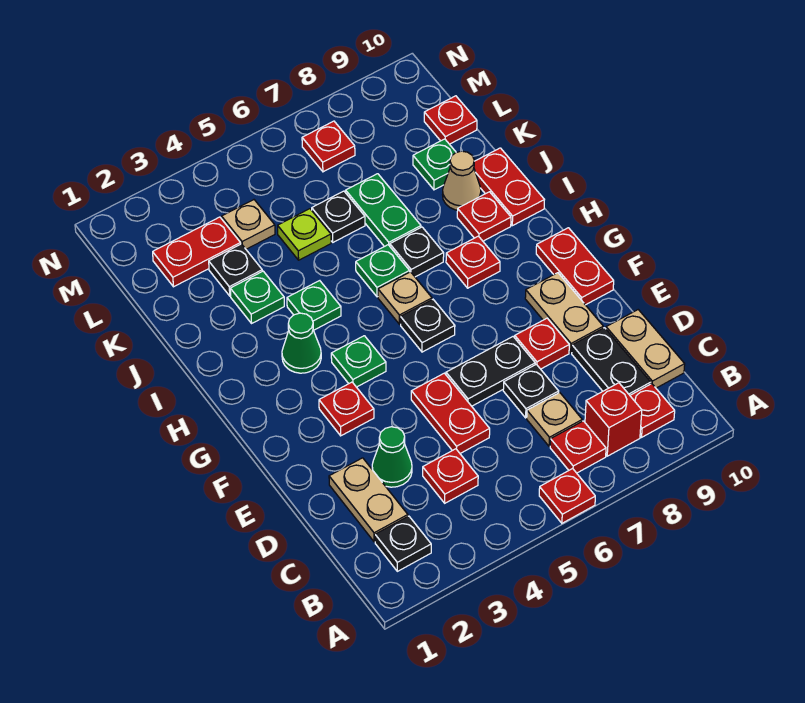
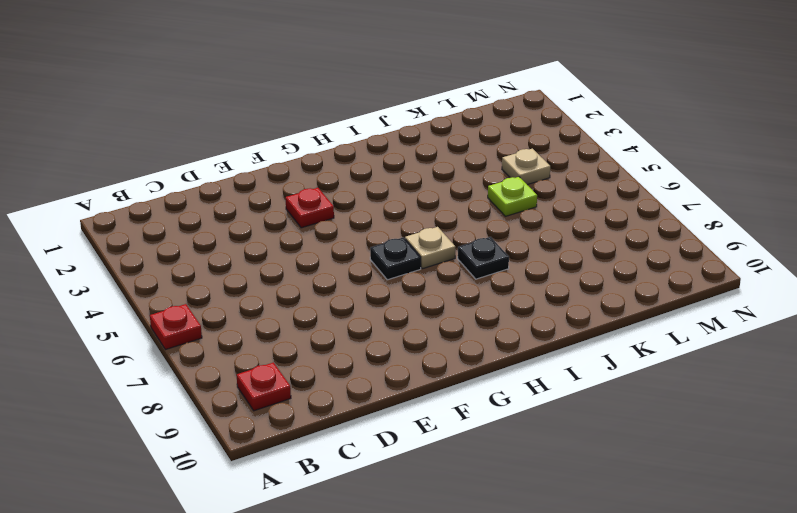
none -> black plate B2 level 1
none -> red plate B7 level 1
none -> red brick B8 level 1
none -> tan plate C2:D2 level 1

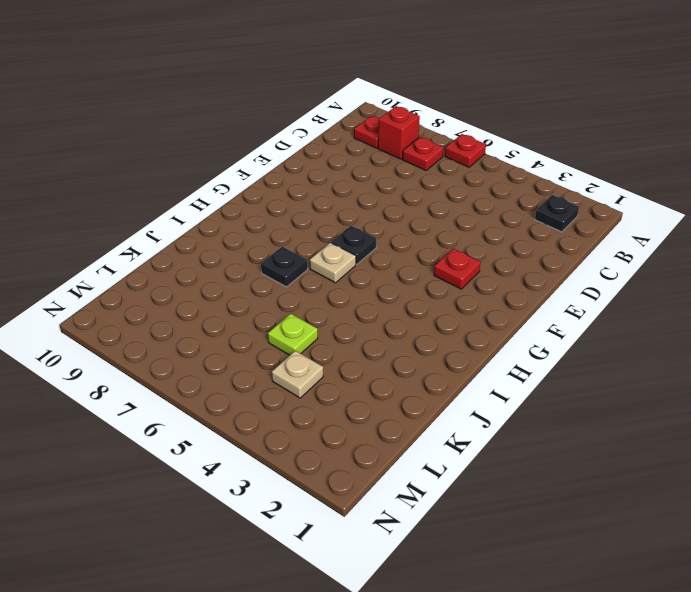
none -> tan plate C2:D2 level 1
none -> red plate C4 level 1
none -> tan plate C7 level 1
none -> black plate C9:D9 level 1

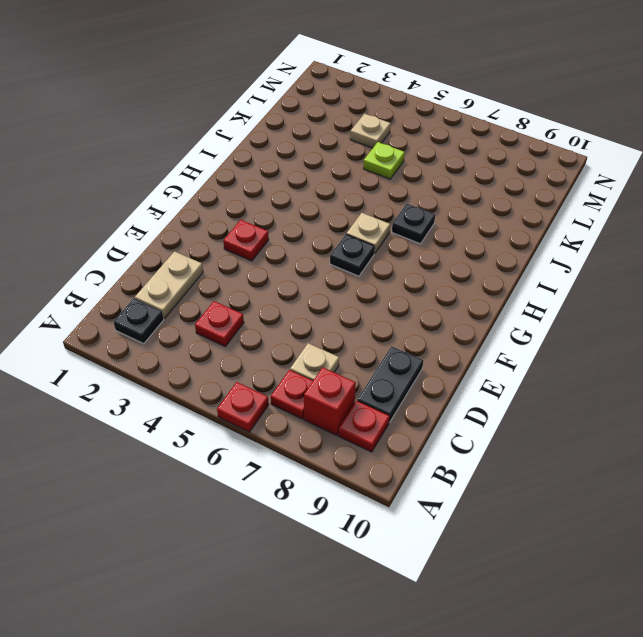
none -> tan plate C10:D10 level 1
none -> green cone D3 level 1
none -> red plate D5:E5 level 1
none -> black plate D7 level 1

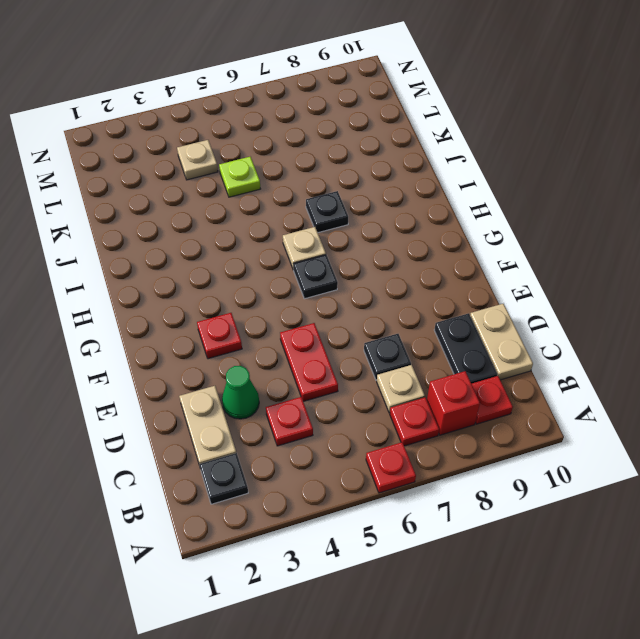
none -> black plate E6:E7 level 1
none -> red plate E8 level 1
none -> tan plate E9:F9 level 1
none -> red plate F10:G10 level 1

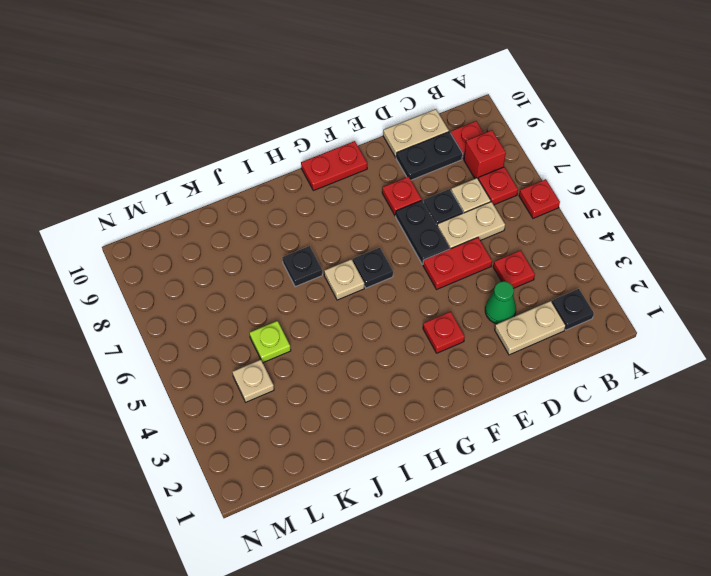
tan plate C6:D6 level 1 -> tan plate E9:F9 level 1
none -> green plate G4 level 1
none -> green cone H3 level 1
none -> red plate H8 level 1
none -> green plate I4 level 1

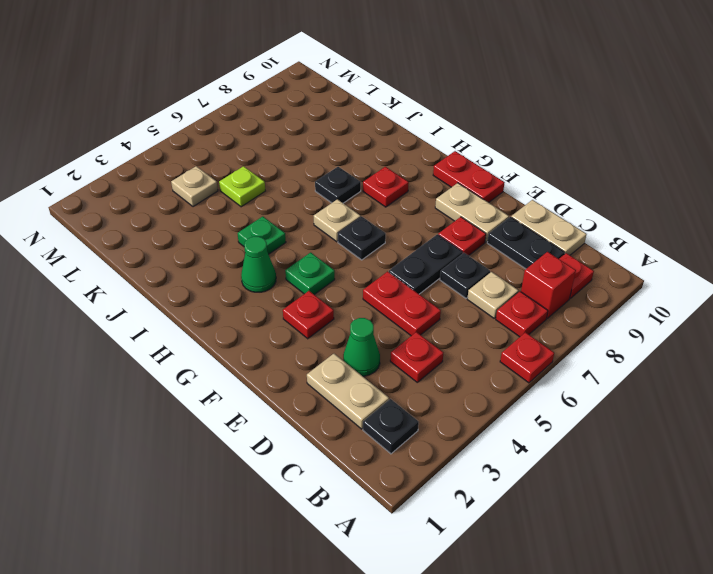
none -> green plate I6 level 1
none -> red plate I9 level 1
none -> red plate I10:J10 level 1
none -> green plate J3 level 1

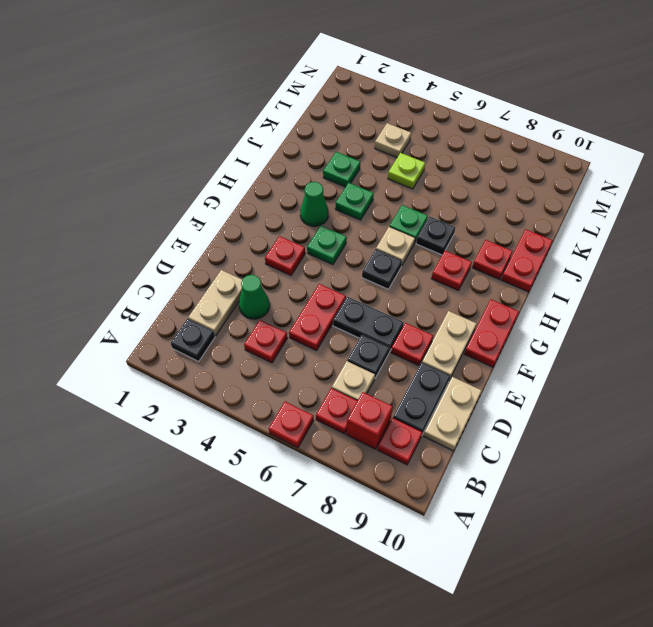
none -> green plate J7:K7 level 1
none -> tan cone J9 level 1
none -> black plate K3 level 1
none -> black plate K6 level 1

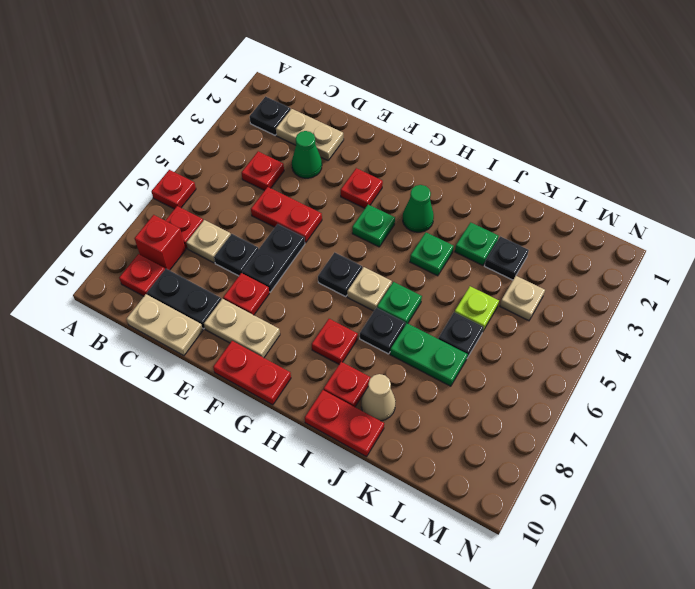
none -> green plate K9 level 1
none -> red plate L2:L3 level 1
none -> red plate L10 level 1
none -> red plate M7 level 1

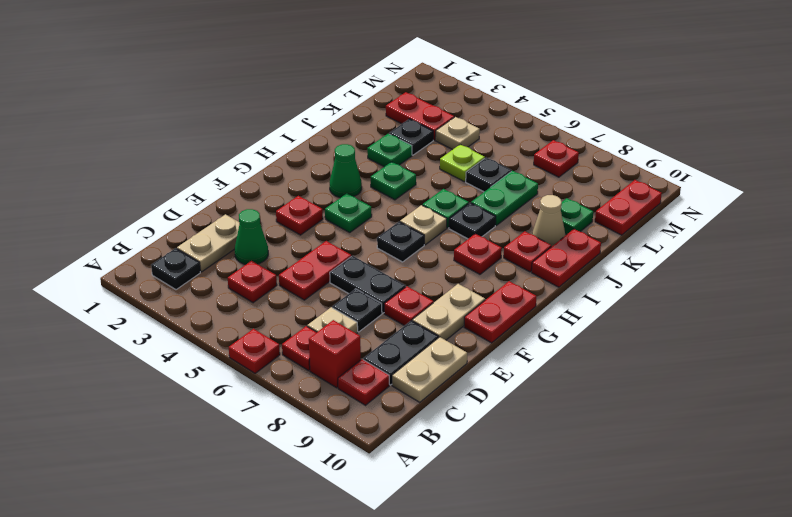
red plate L10:M10 level 1 -> red plate L10 level 1

